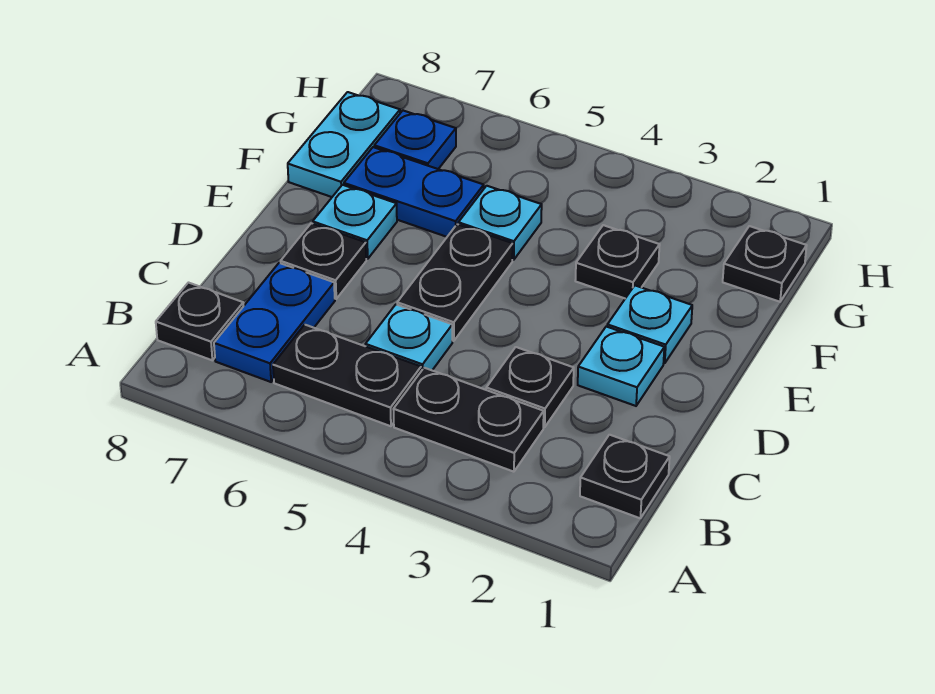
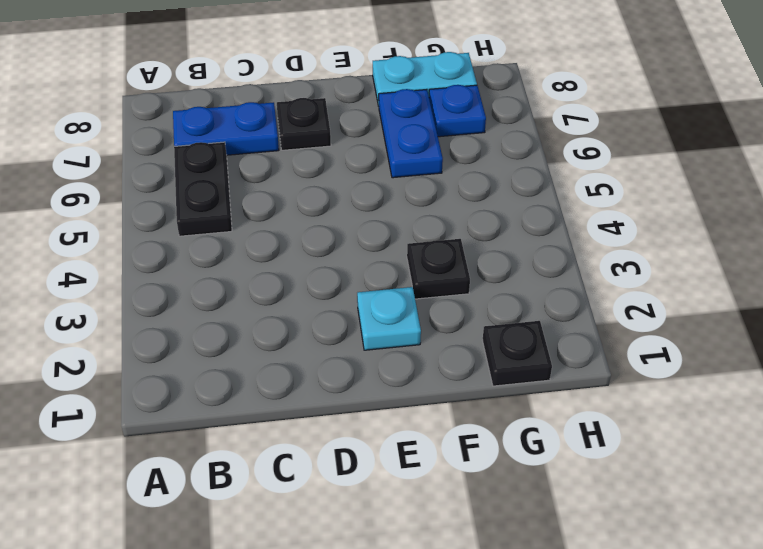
none -> black plate B1 level 1
none -> black plate B3:B4 level 1
none -> black plate B8 level 1

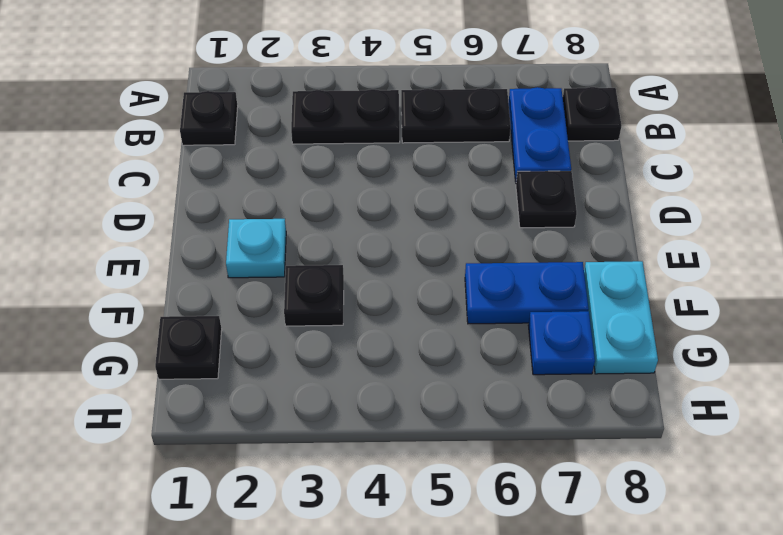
none -> black plate C3 level 1
none -> cyan plate C5 level 1
none -> cyan plate D2 level 1

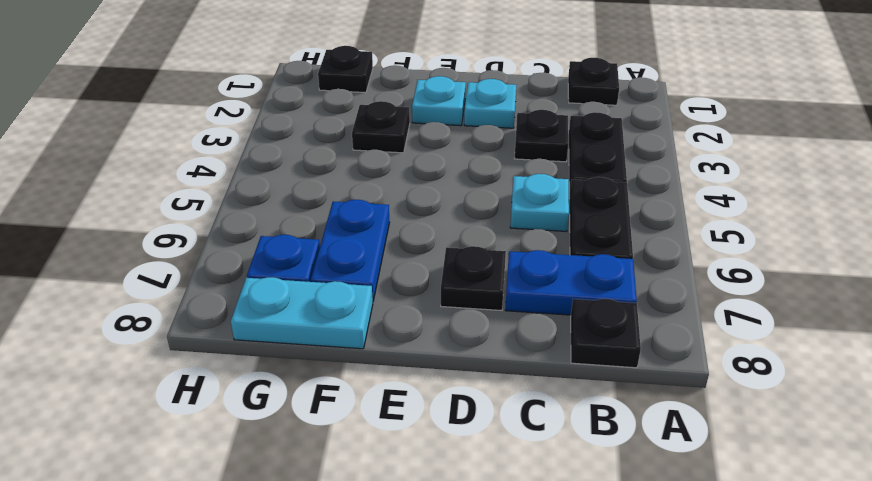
none -> black plate D5:E5 level 1
none -> cyan plate E7 level 1
none -> cyan plate F5 level 1

